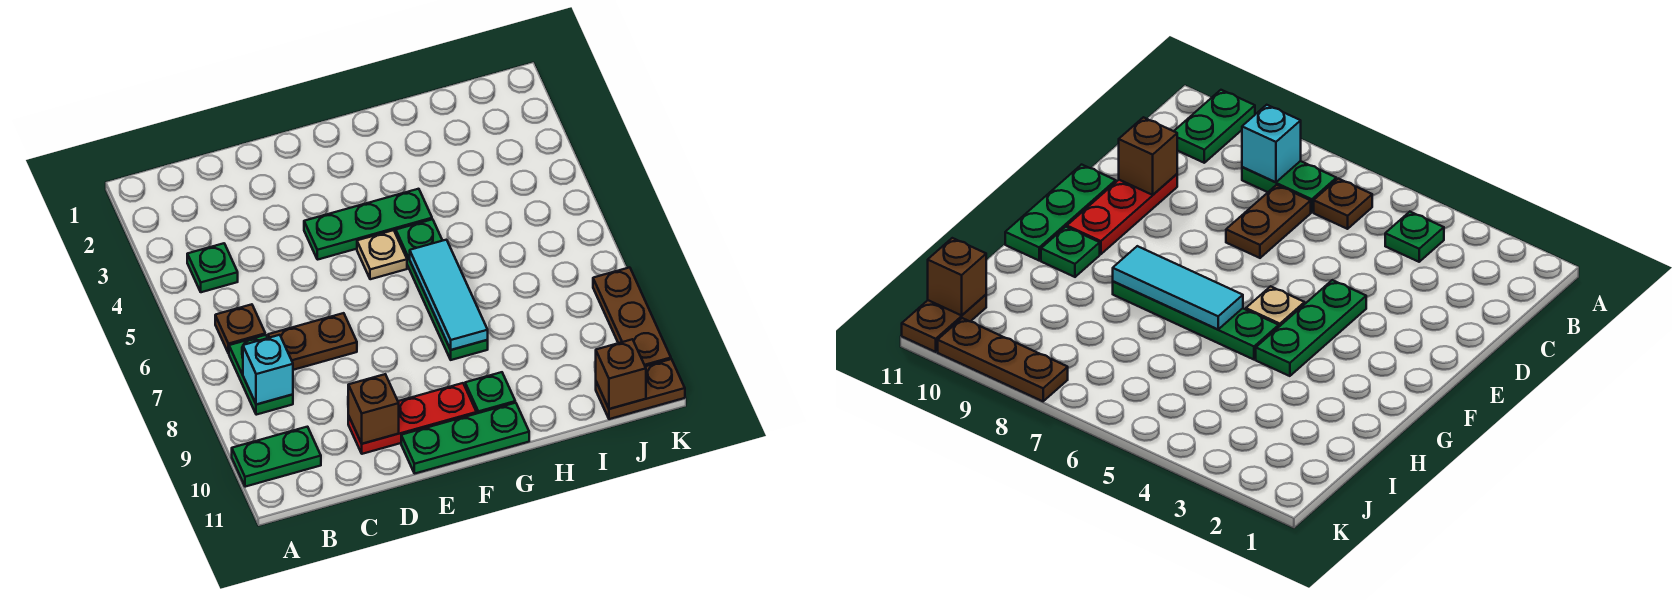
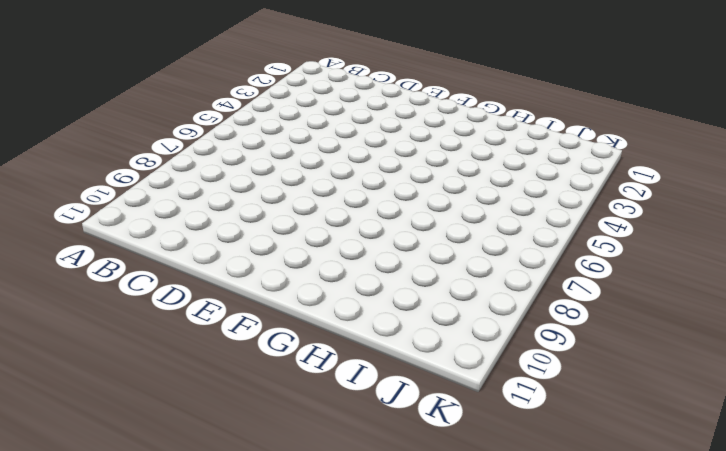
none -> green plate A10:B10 level 1
none -> green plate B4 level 1
none -> brown plate B6 level 1

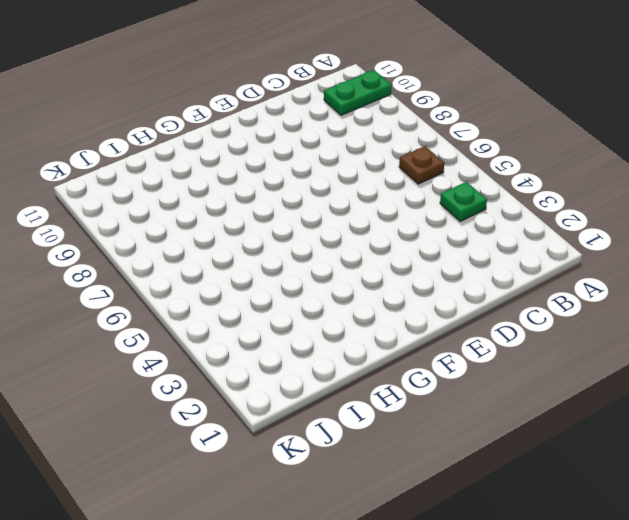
none -> green plate B7:B8 level 1
none -> brown plate C7:D7 level 1
none -> red plate D10:F10 level 1

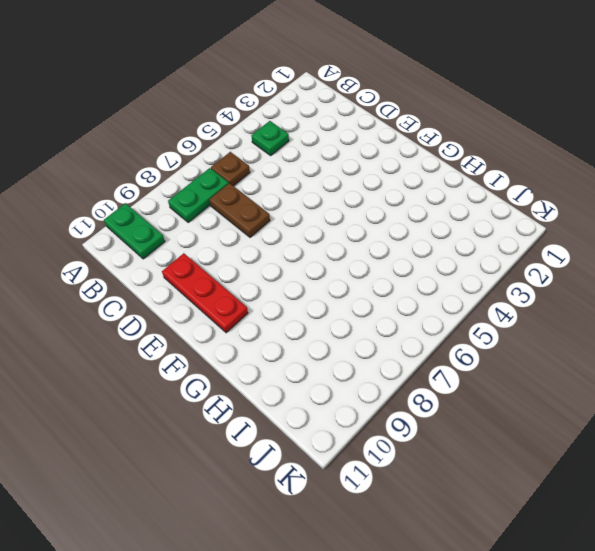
none -> green plate E4:G4 level 1
none -> green plate E11:G11 level 1
none -> tan plate F5 level 1

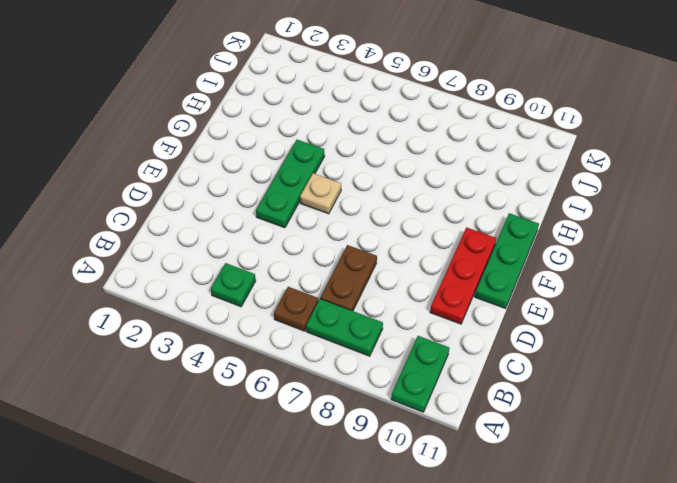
none -> green plate G5:G8 level 1
none -> green plate G10 level 1
none -> brown plate J11:K11 level 1

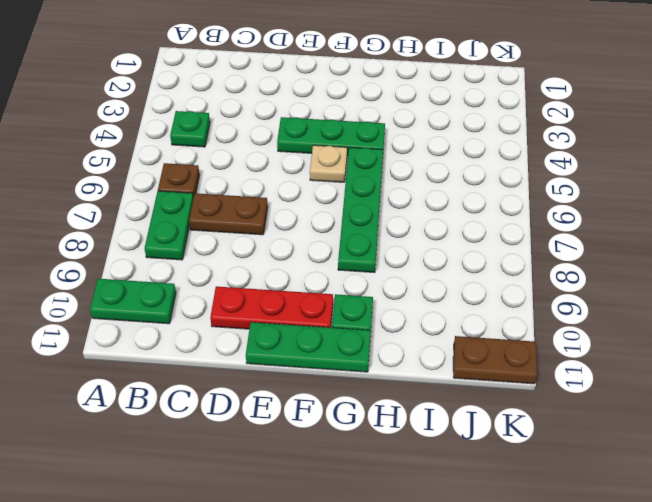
none -> brown plate K8:K10 level 1
none -> cyan brick B8 level 2
none -> brown brick D10 level 2

